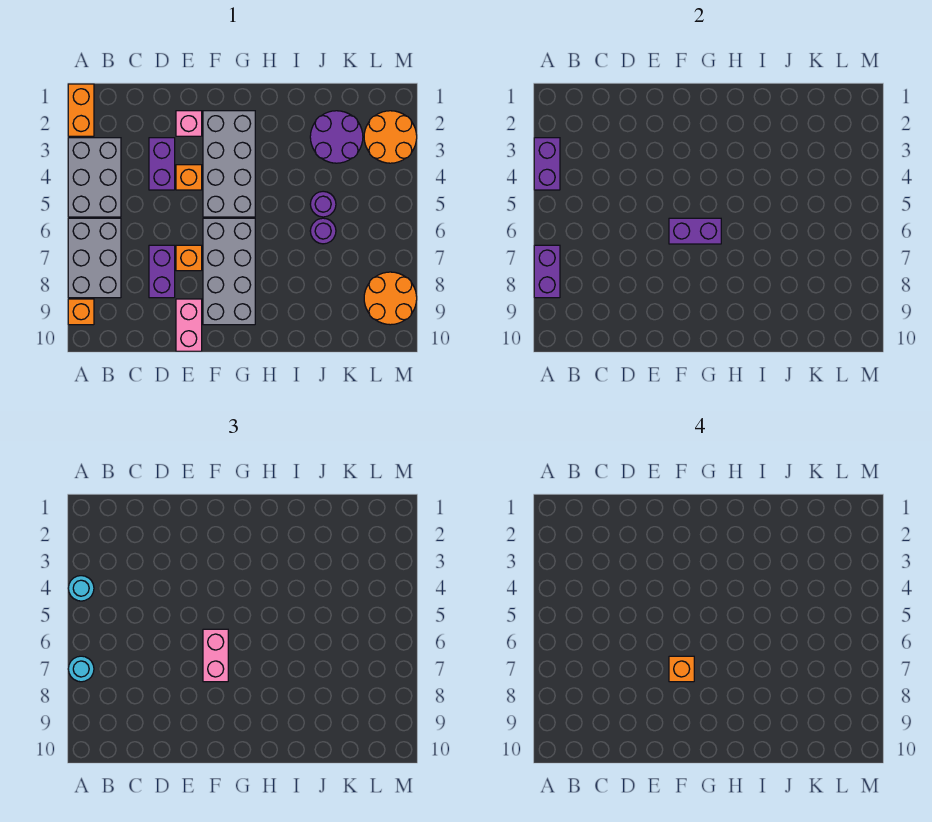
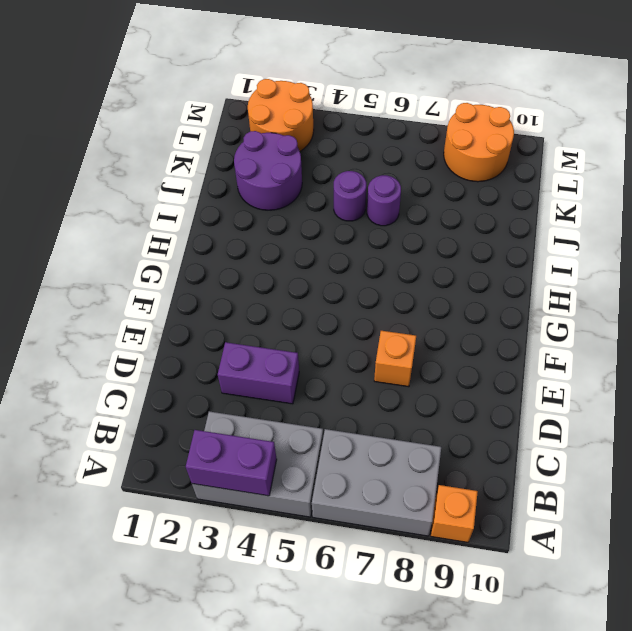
none -> orange brick A1:A2 level 1
none -> purple brick D7:D8 level 1
none -> pink brick E2 level 1

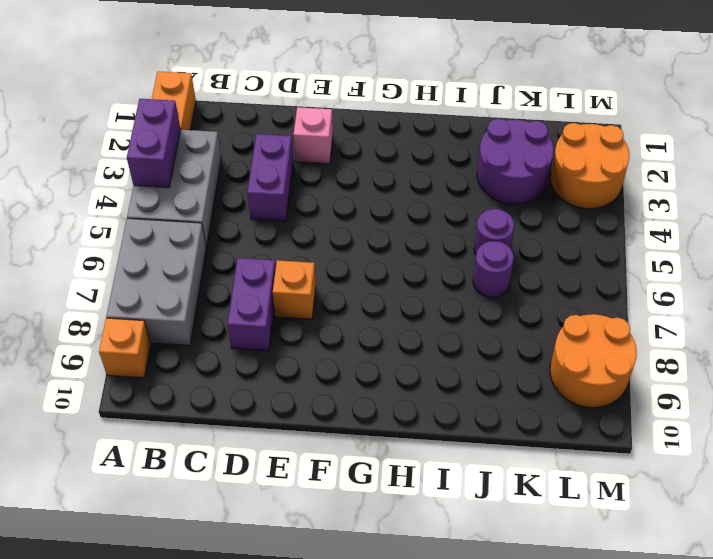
none -> orange brick E4 level 1
none -> pink brick E9:E10 level 1
none -> grey brick F2:G5 level 1

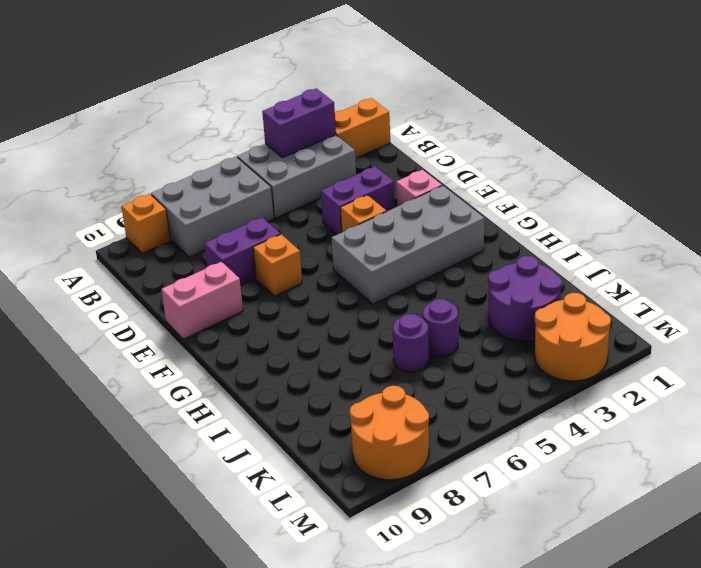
none -> grey brick F6:G9 level 1
none -> purple brick A7:A8 level 2
none -> purple brick F6:G6 level 2

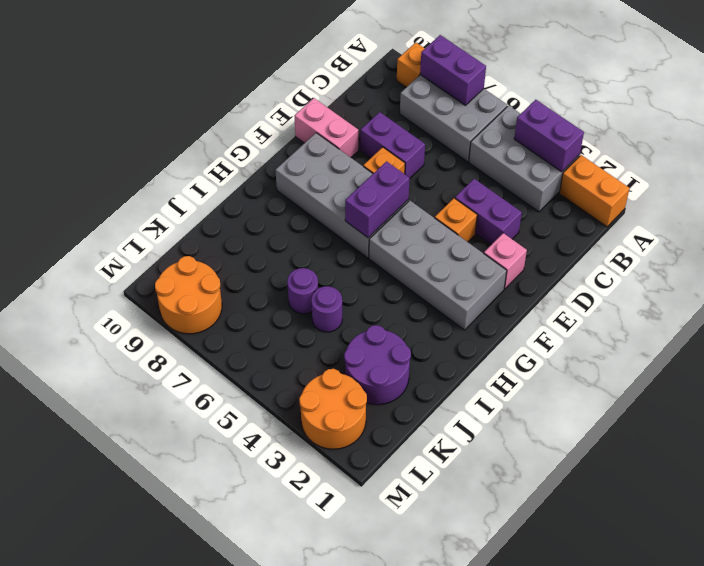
none -> cyan round brick A4 level 3
none -> cyan round brick A7 level 3
none -> pink brick F6:F7 level 3

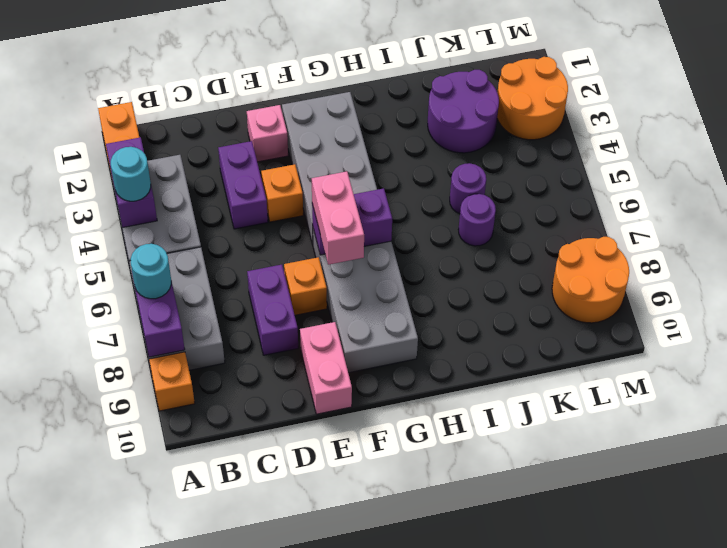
none -> orange brick F7 level 4

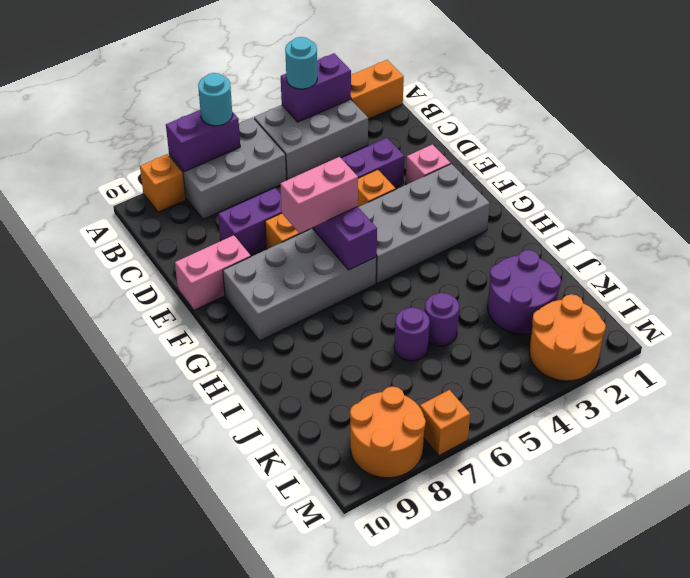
orange brick M7 level 1 -> orange brick F7 level 4

